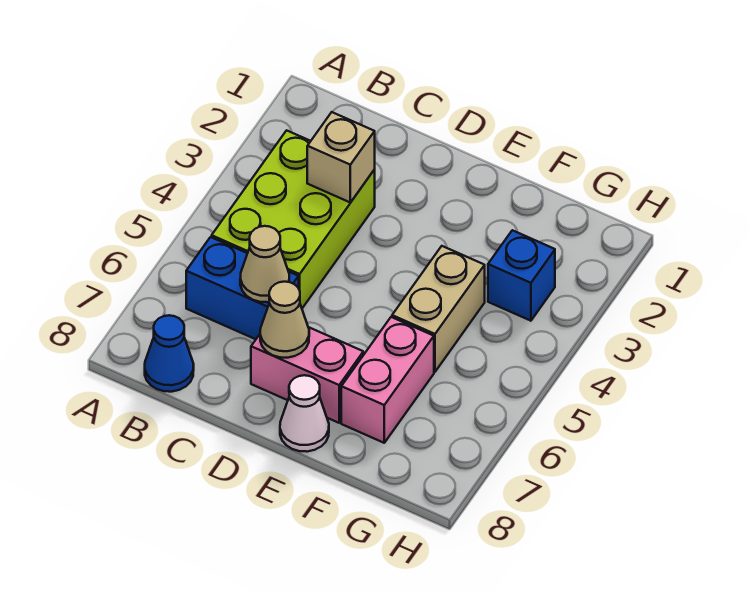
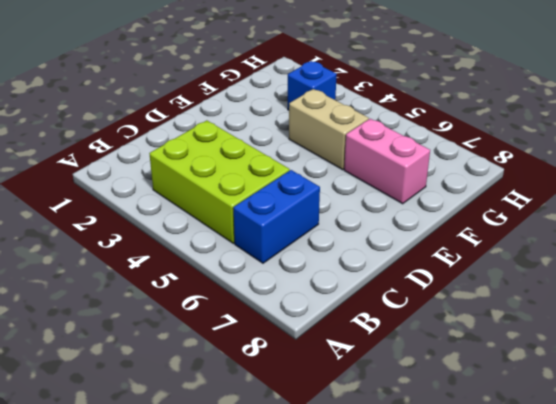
none -> blue cone B8 level 1
none -> pink brick D7:E7 level 1

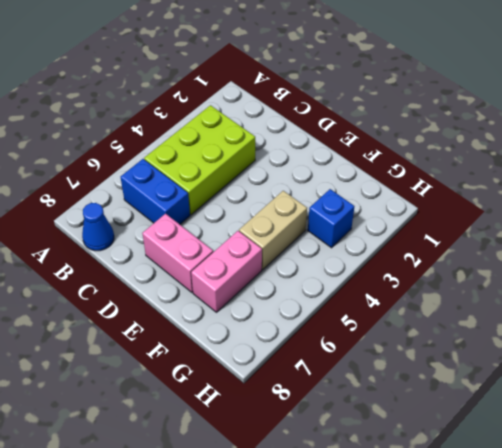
none -> white cone E8 level 1
none -> tan brick C3 level 2

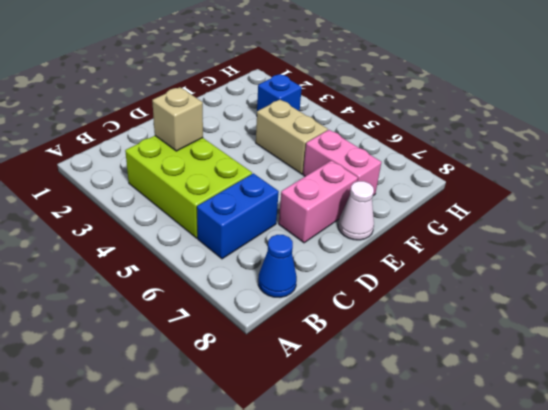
none -> tan cone C6 level 2
none -> tan cone D7 level 2

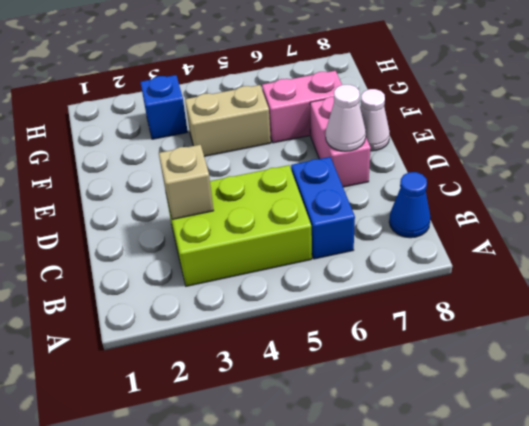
white cone D7 level 2 -> tan cone D7 level 2
none -> tan cone C6 level 2

